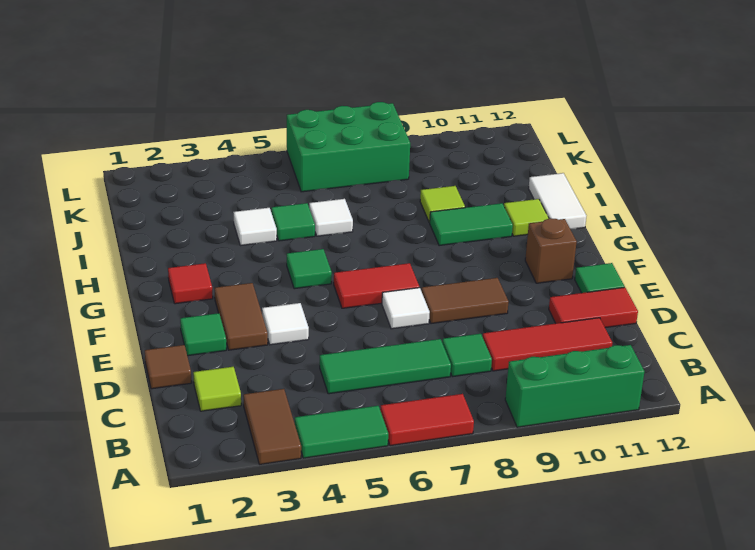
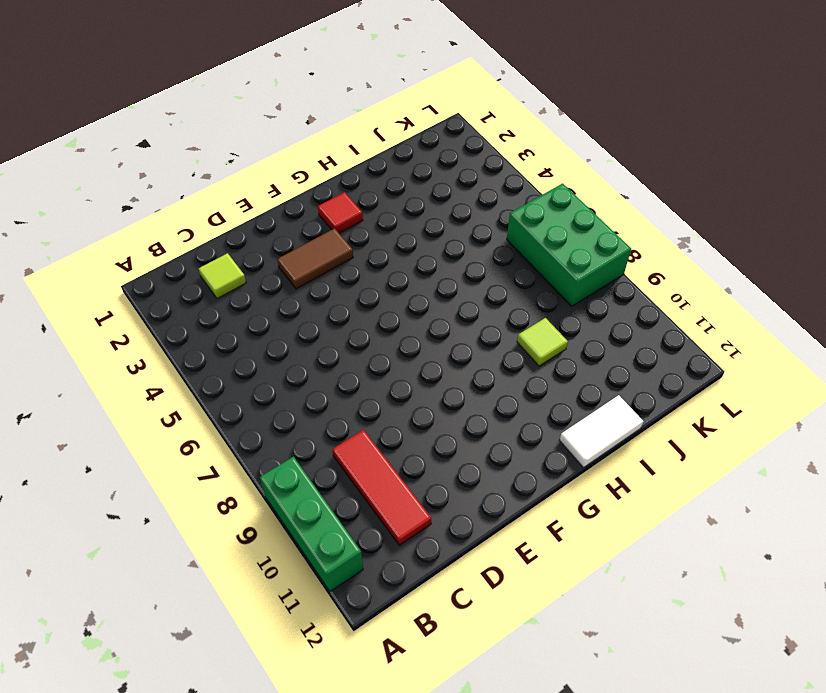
none -> brown tile A3:B3 level 1
none -> green tile A4:A5 level 1
none -> red tile A6:A7 level 1

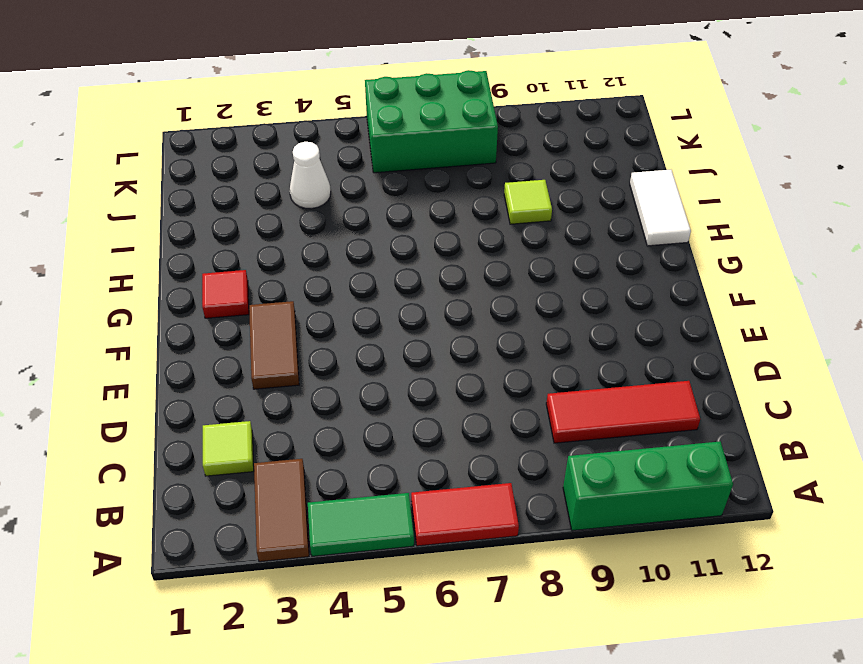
white cone J4 level 1 -> none
none -> green tile C5:C7 level 1
none -> green tile C8 level 1
none -> brown tile D1 level 1

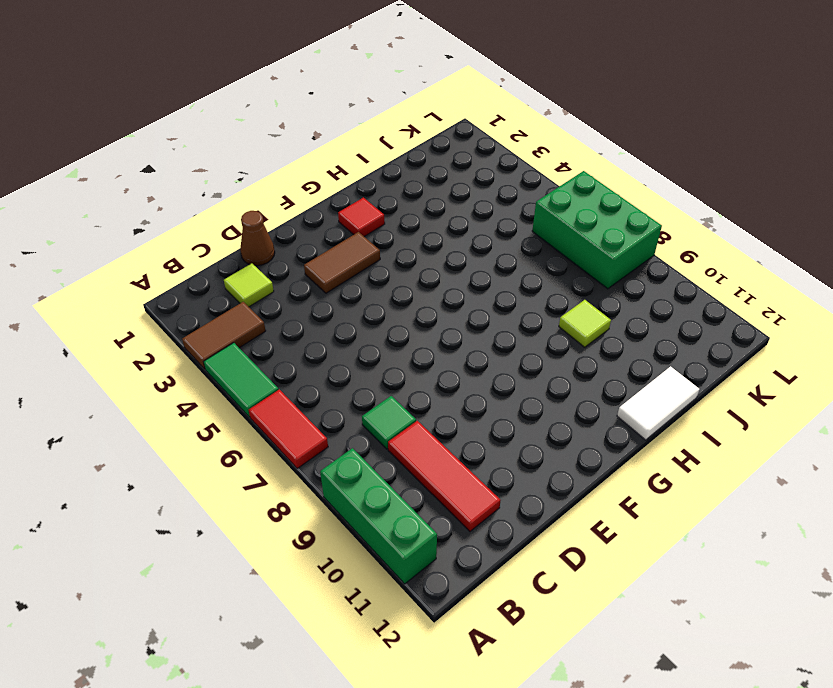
brown cone D1 level 1 -> brown tile D1 level 1
none -> green tile C5:C7 level 1
none -> red tile D11:D12 level 1
none -> green tile E2 level 1

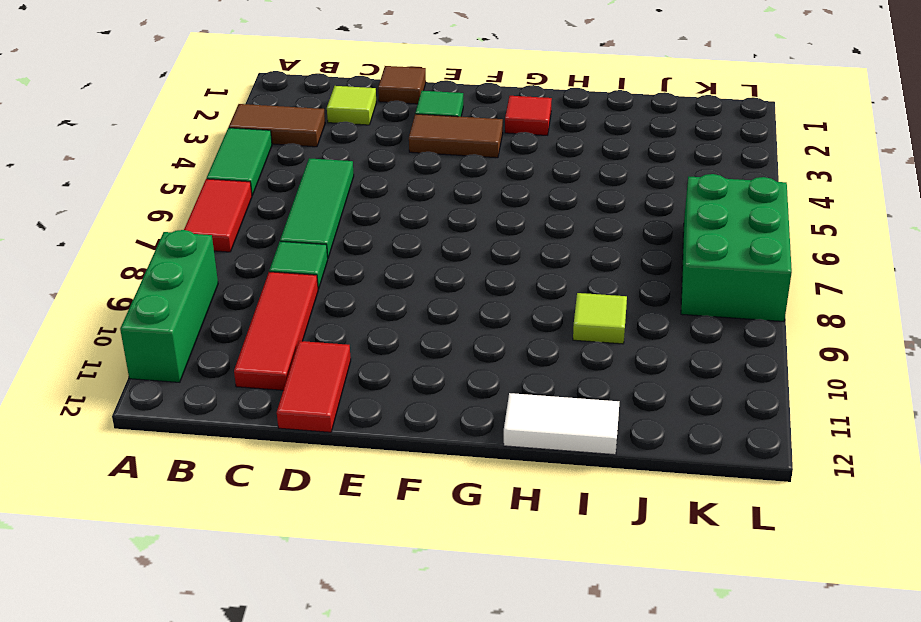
none -> white tile E4 level 1
none -> white tile E7 level 1
none -> brown tile E8:E9 level 1

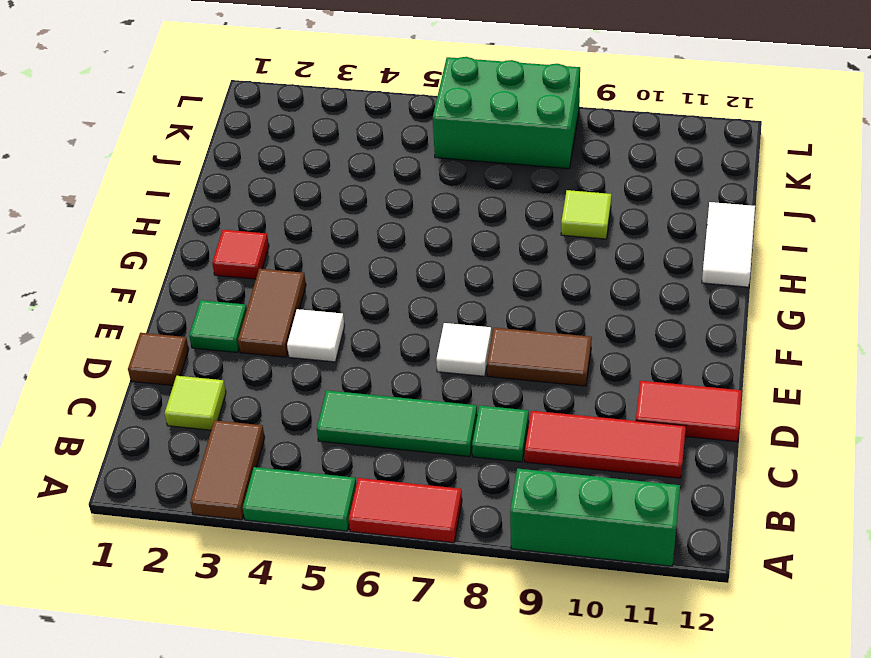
none -> green tile E12 level 1
none -> red tile F6:F7 level 1
none -> brown brick F11 level 1

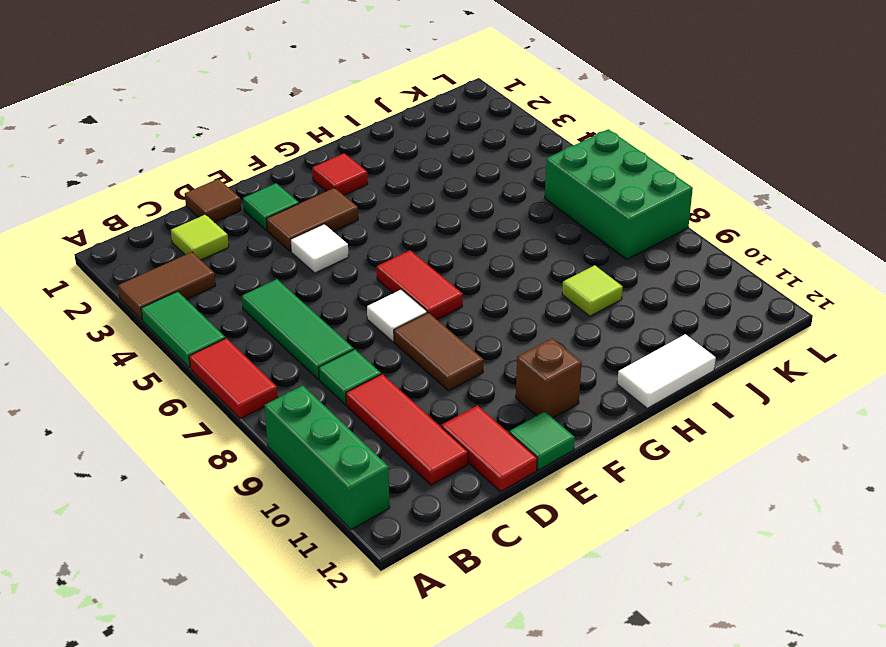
none -> green tile G5 level 1
none -> green tile H9:H10 level 1
none -> lime tile H11 level 1

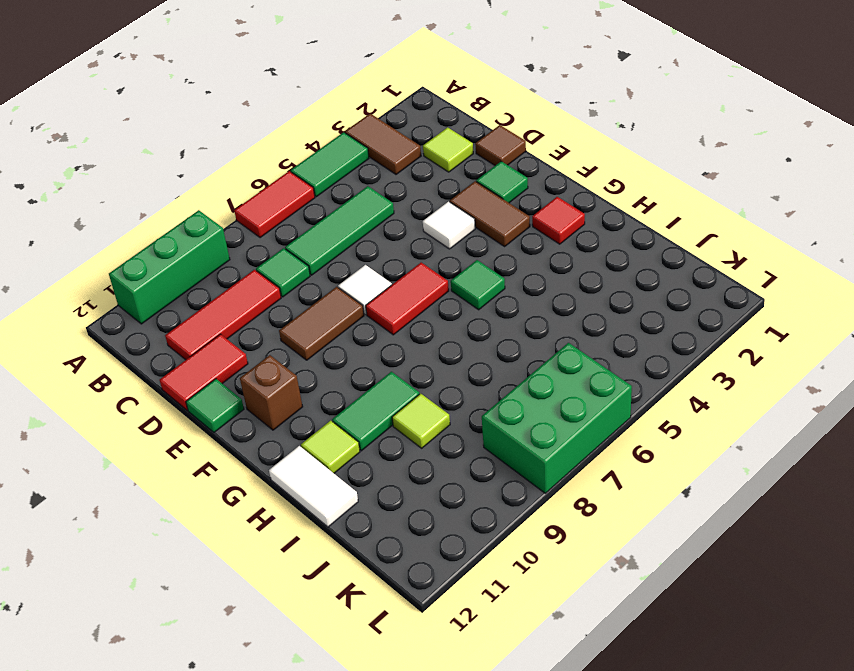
none -> white tile I4 level 1
none -> green tile I5 level 1
none -> white tile I6 level 1

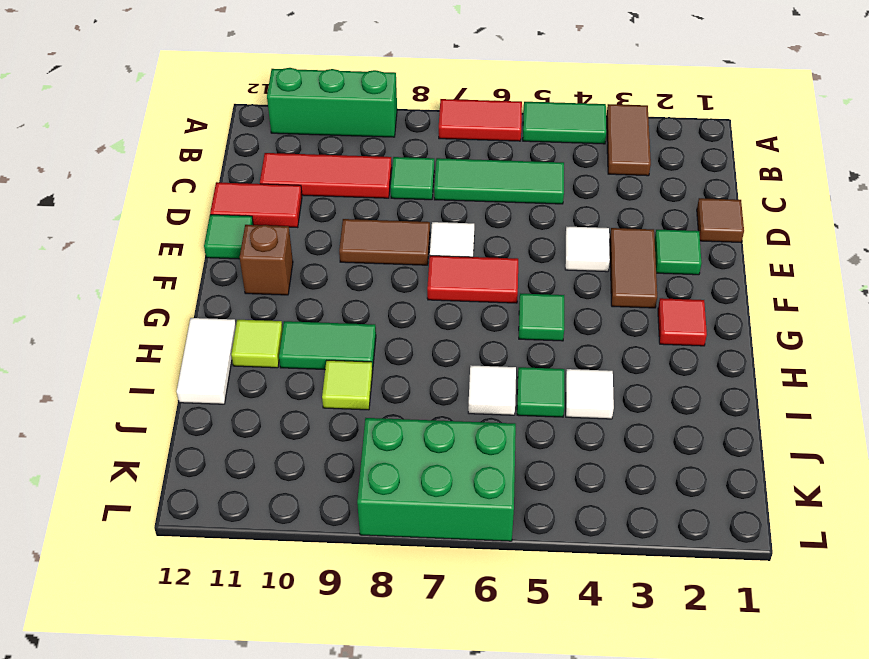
none -> lime tile C2 level 1

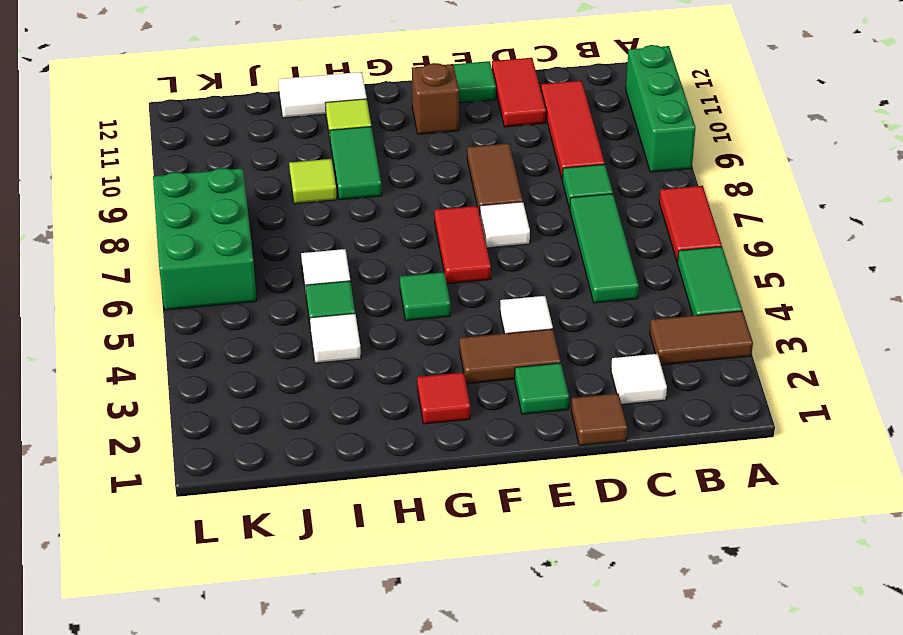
white tile C2 level 1 -> lime tile C2 level 1

